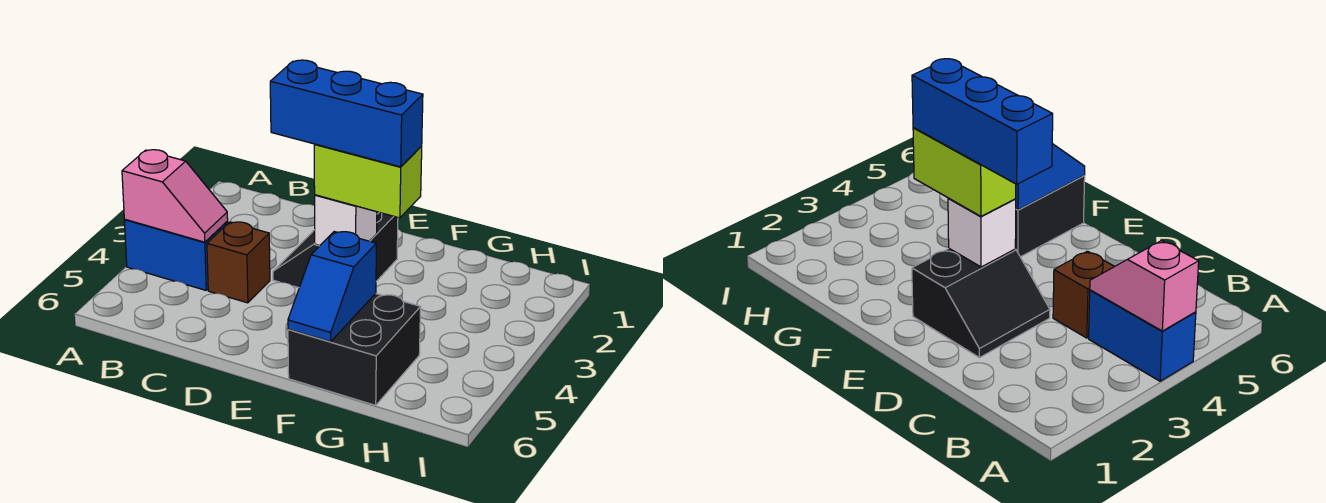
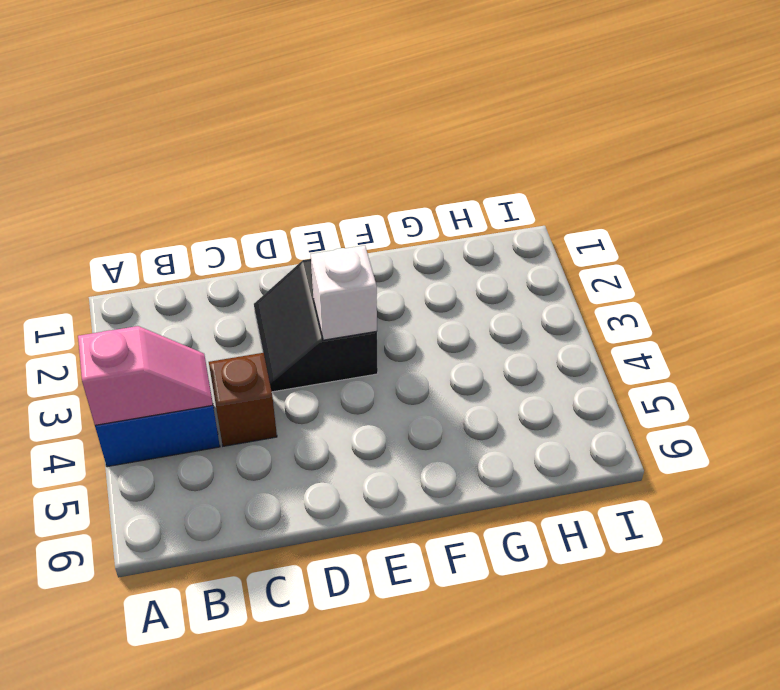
none -> black brick F5:G6 level 1
none -> blue slope F5:F6 level 2 top 5

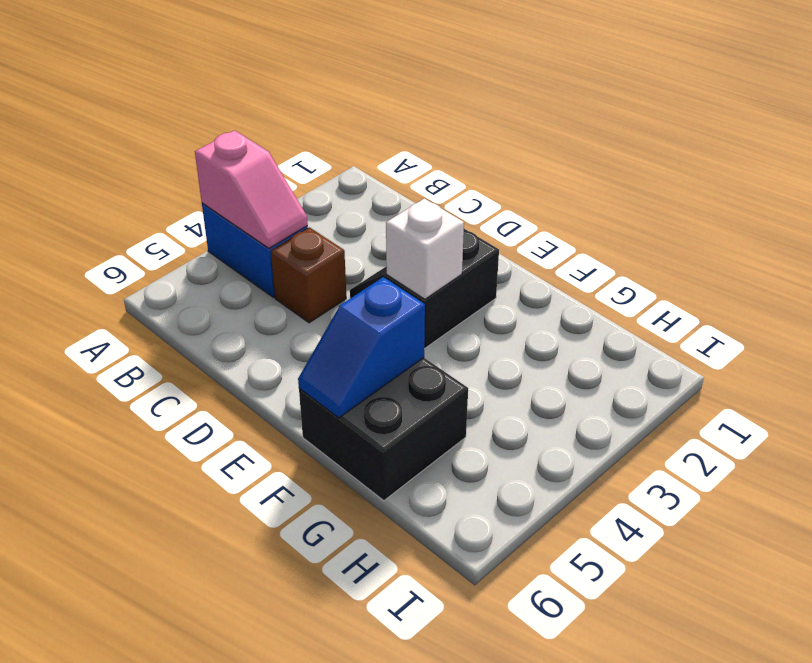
none -> lime brick E3:F3 level 3
none -> blue brick D3:F3 level 4

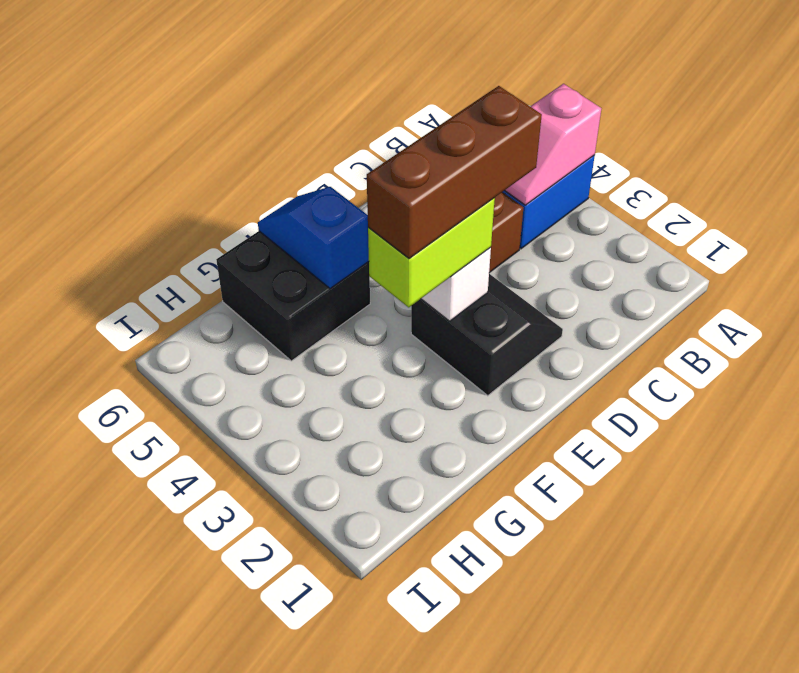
brown brick D3:F3 level 4 -> blue brick D3:F3 level 4

